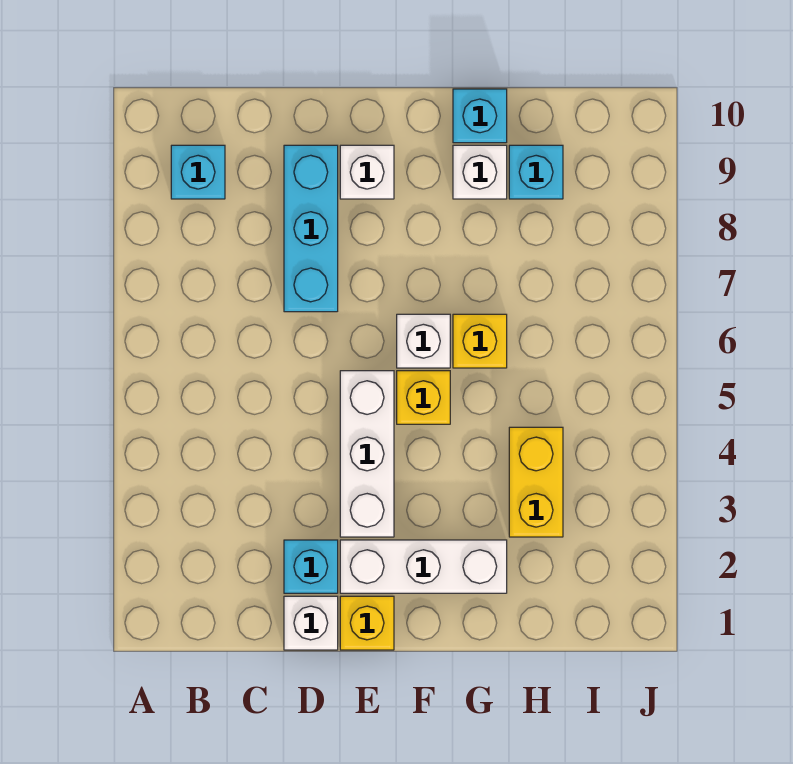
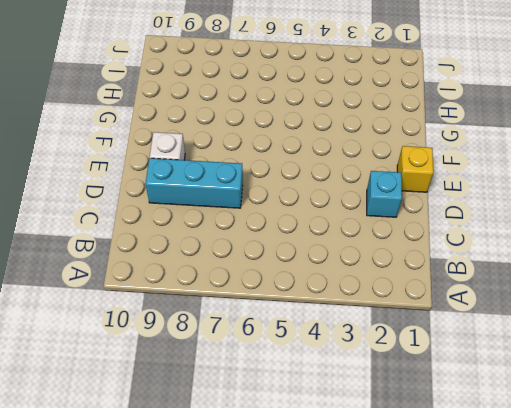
none -> cyan brick B9 level 1
none -> white brick D1 level 1
none -> white brick E2:G2 level 1

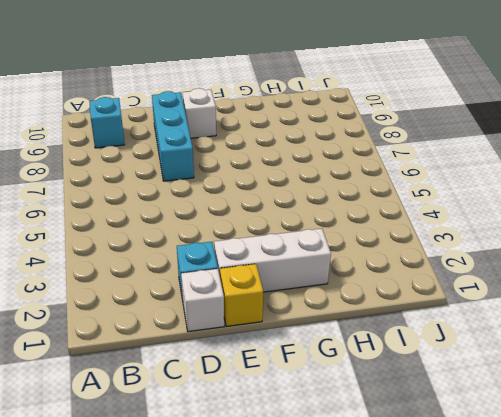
none -> white brick E3:E5 level 1
none -> yellow brick F5 level 1
none -> white brick F6 level 1

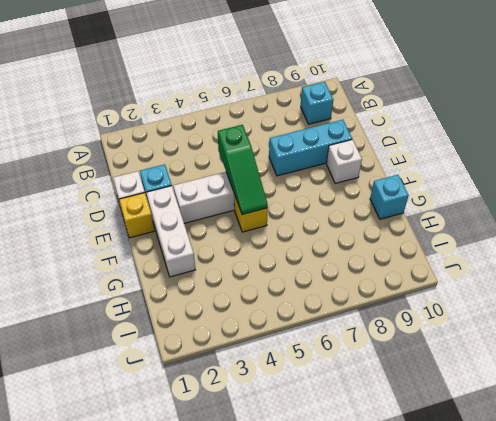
green slope D5:F5 level 2 top D -> none
none -> white brick F6 level 1
none -> yellow brick G6 level 1
none -> white brick G9 level 1

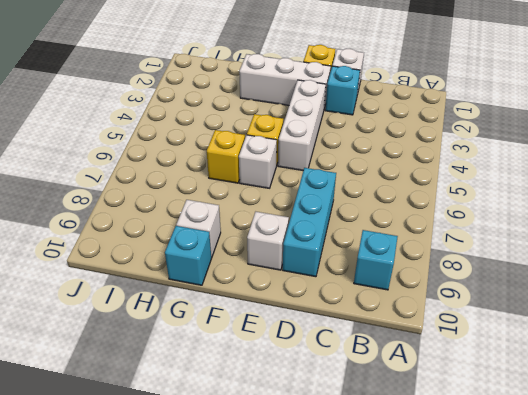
none -> yellow brick H3:H4 level 1
none -> cyan brick H9 level 1

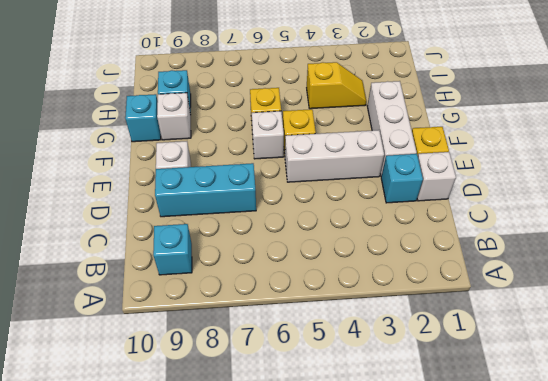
yellow slope H3:H4 level 1 top 4 -> yellow brick H3:H4 level 1

